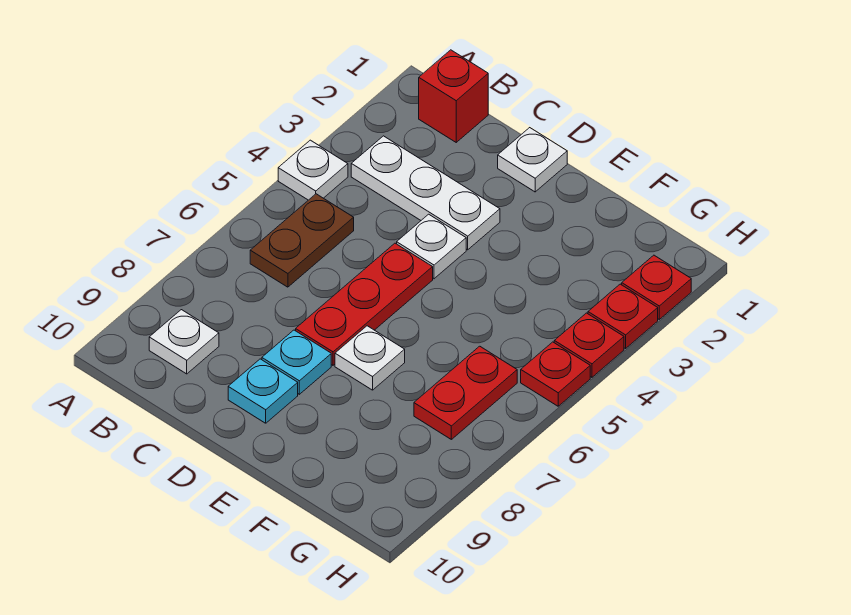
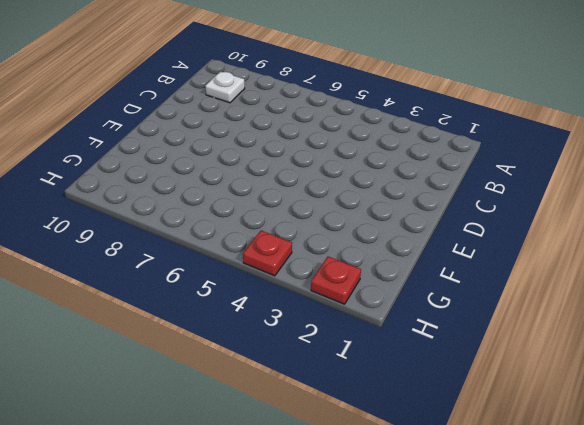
none -> white plate A4 level 1
none -> red brick B1 level 1
none -> white plate B3:D3 level 1

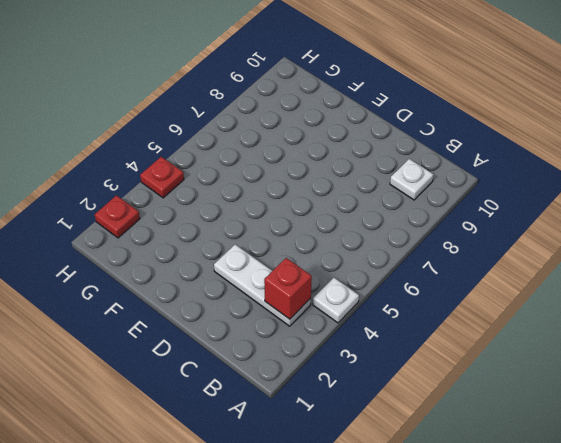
red brick B3 level 2 -> red brick B1 level 1
none -> brown plate B5:B6 level 1
none -> white plate D1 level 1
none -> white plate D4 level 1

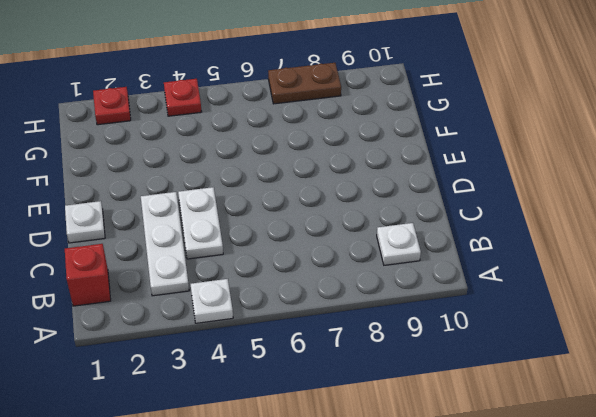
white plate C4:D4 level 1 -> white plate D4 level 1
brown plate H7:H8 level 1 -> brown plate B5:B6 level 1
none -> red plate D5:D7 level 1
none -> cyan plate D8 level 1
none -> cyan plate D9 level 1

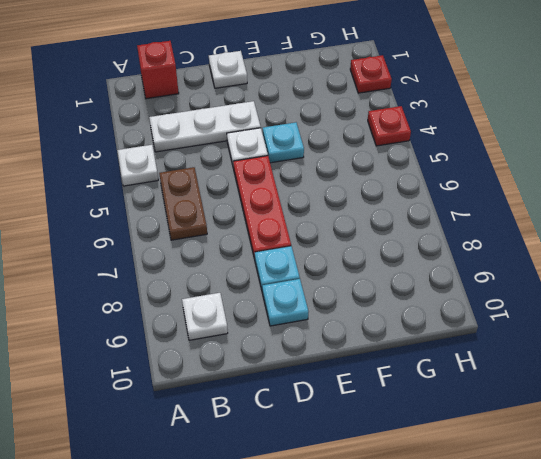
cyan plate E4 level 1 -> none
none -> white plate E7 level 1
none -> red plate G6:G7 level 1
none -> red plate H3 level 1

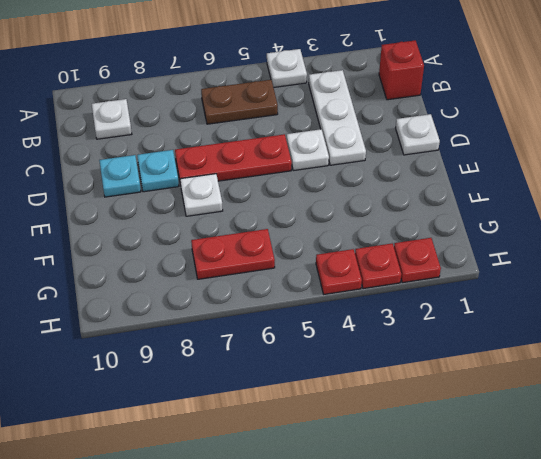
none -> red plate H5 level 1

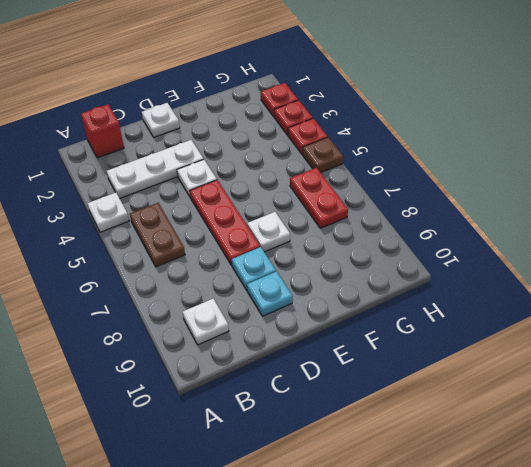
brown plate H5 level 1 -> red plate H5 level 1

